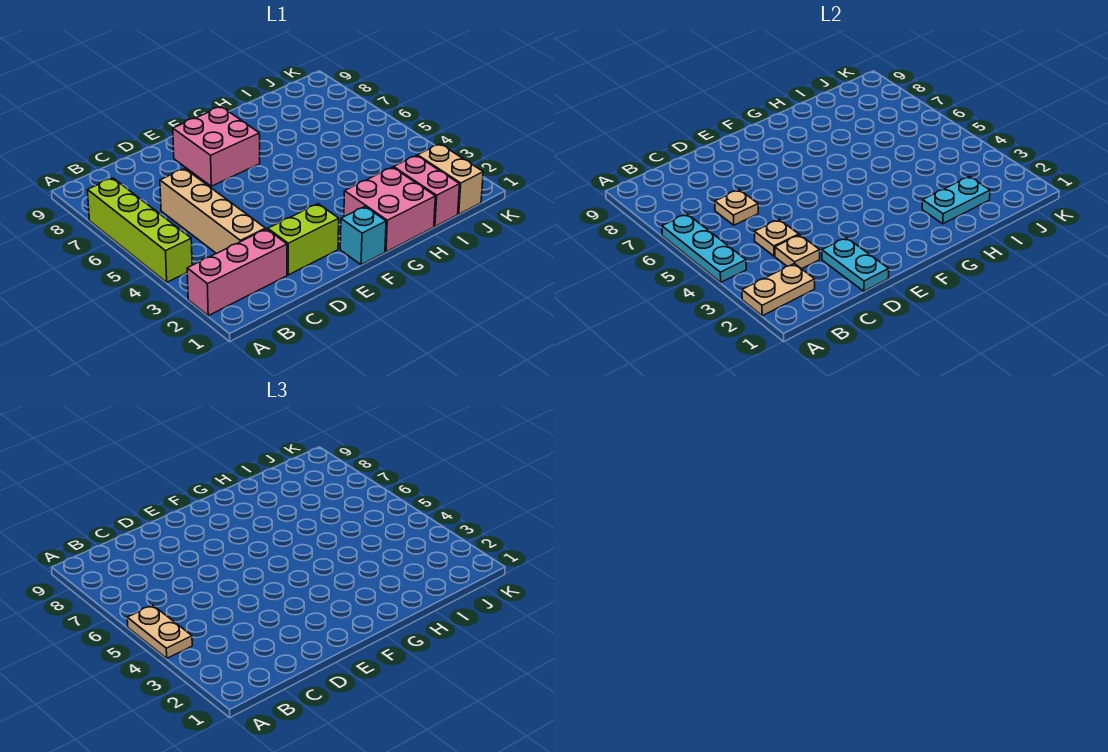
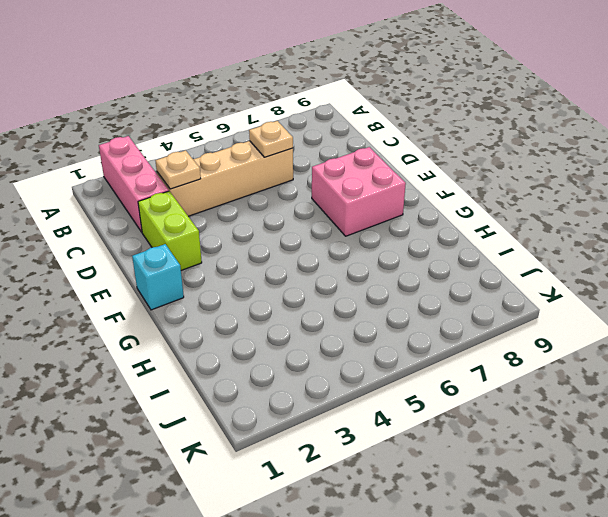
none -> lime brick A4:A7 level 1
none -> pink brick G1:H2 level 1
none -> pink brick I1:I2 level 1

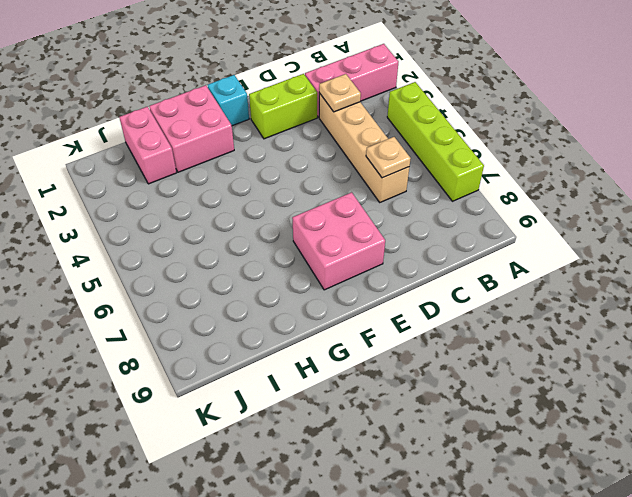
none -> tan brick J1:J2 level 1
none -> tan plate A2:B2 level 2
none -> cyan plate A4:A6 level 2

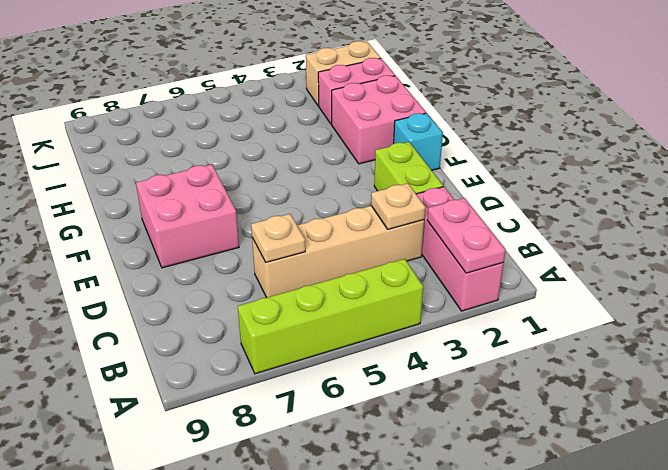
pink plate A2:B2 level 2 -> tan plate A2:B2 level 2
none -> cyan plate A4:A6 level 2
none -> tan plate C4 level 2
none -> cyan plate D1:D2 level 2

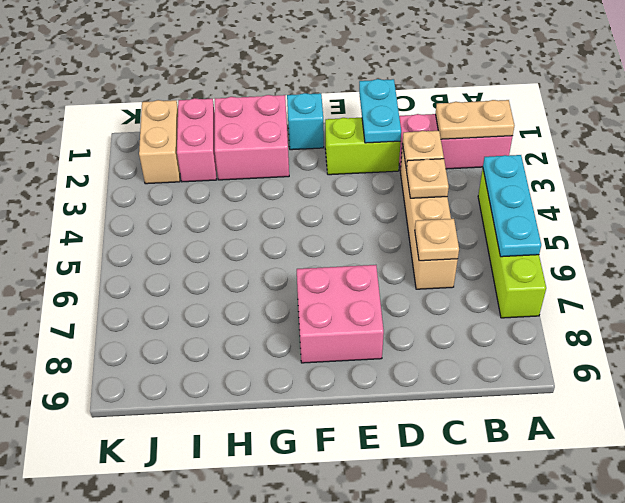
none -> cyan plate H2:I2 level 2
none -> tan plate A4:A5 level 3

